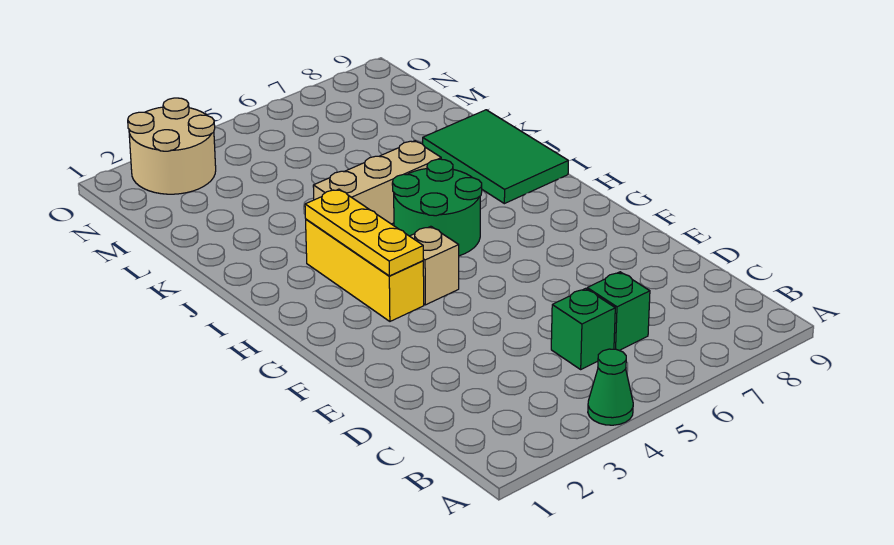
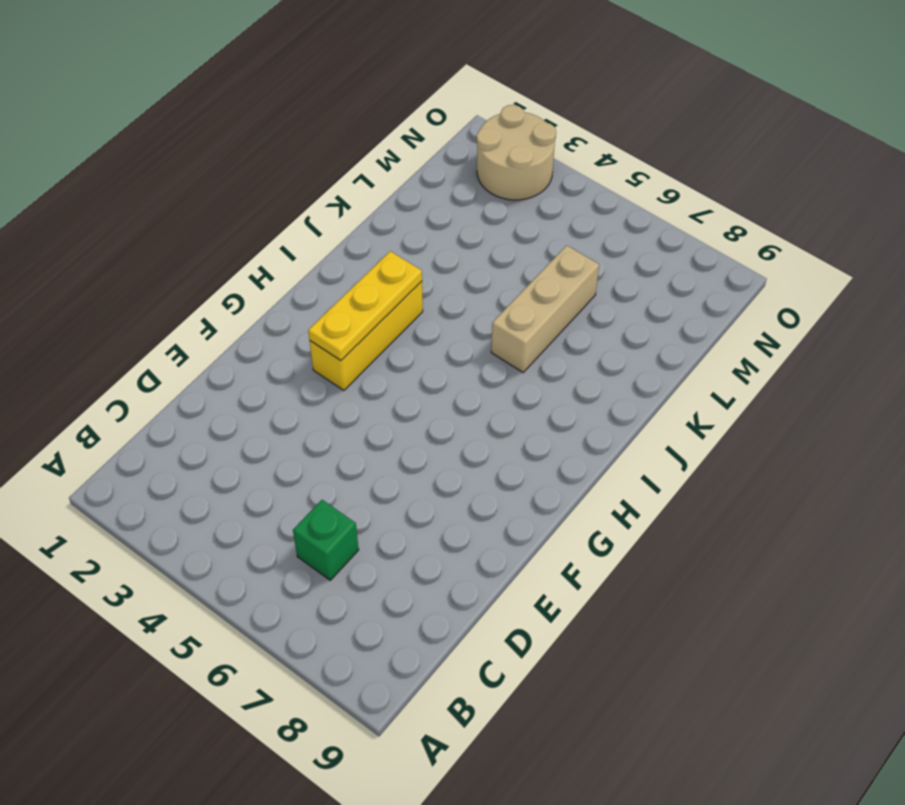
tan brick J6:L6 level 1 -> tan brick J4:J6 level 1
none -> green cone A4 level 1
none -> green brick C5 level 1

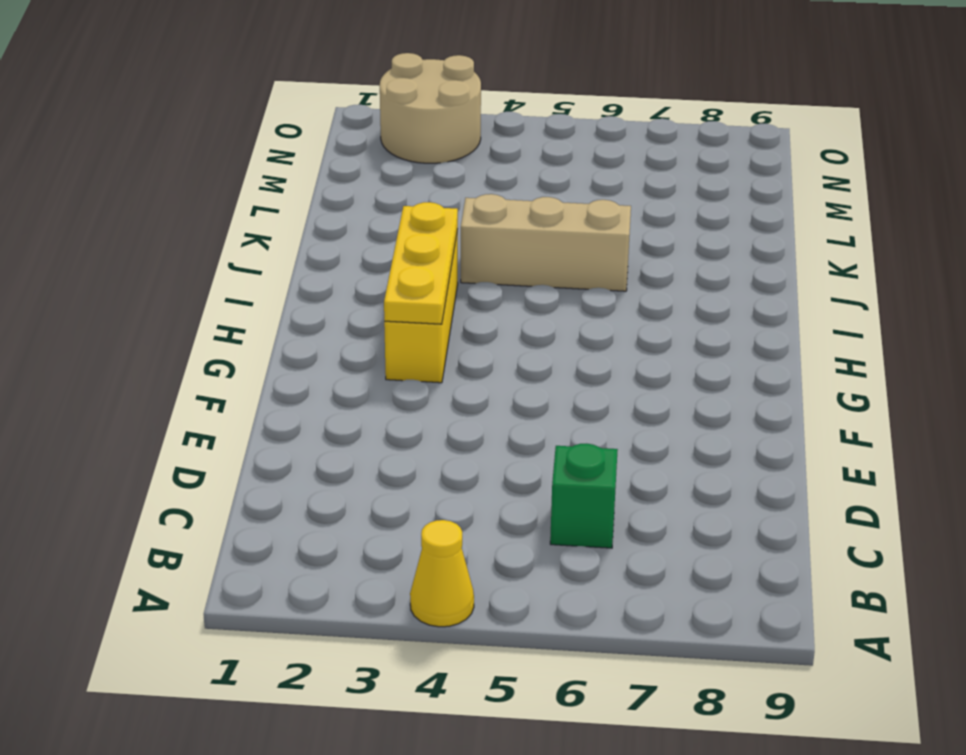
yellow cone A4 level 1 -> green cone A4 level 1
none -> green brick C5 level 1
none -> tan brick G4 level 1

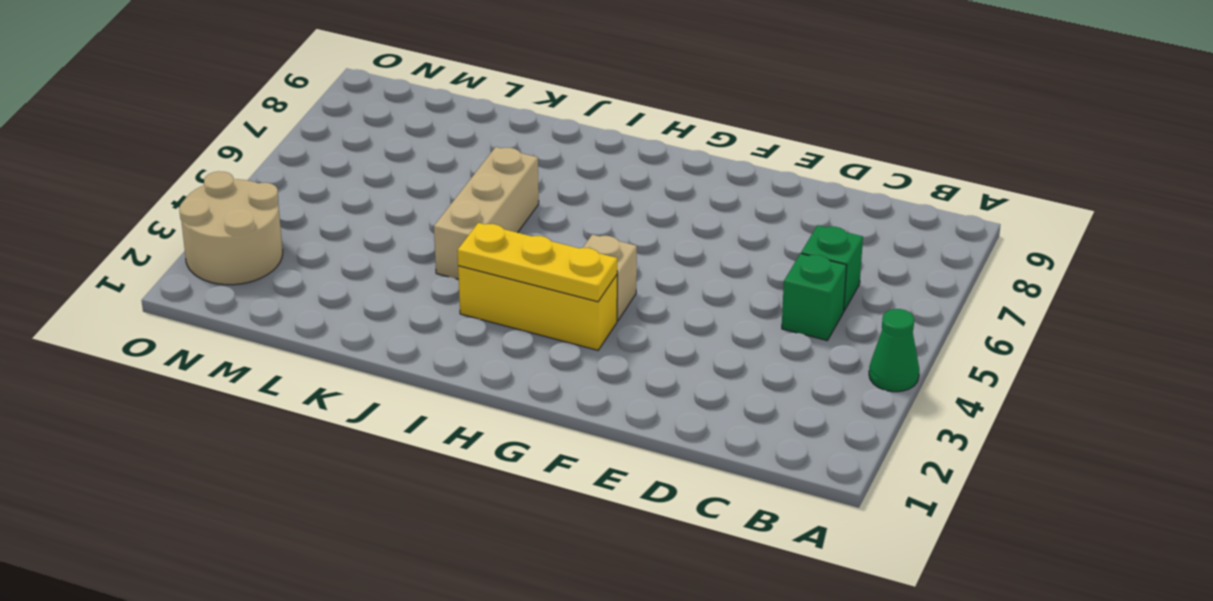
none -> green round brick H5:I6 level 1
none -> green tile I8:K9 level 1

